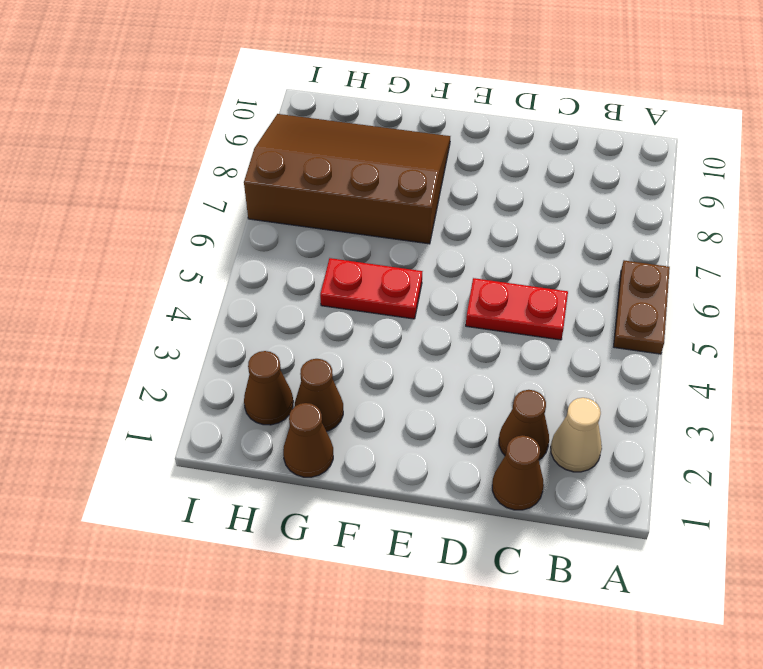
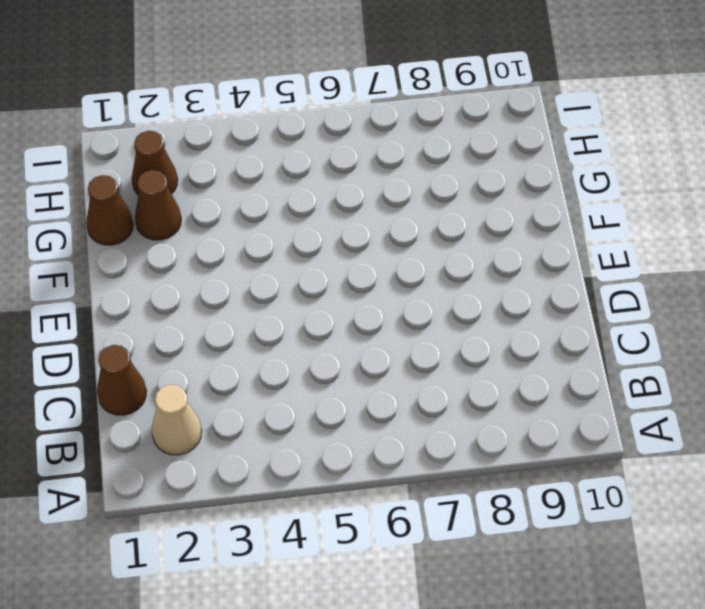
none -> brown plate A5:A6 level 1
none -> brown cone C2 level 1

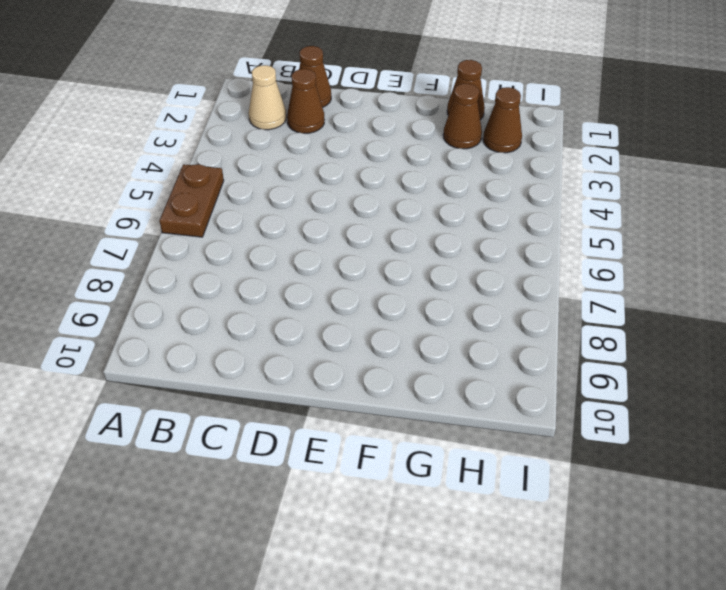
none -> red plate C5:D5 level 1
none -> red plate F5:G5 level 1

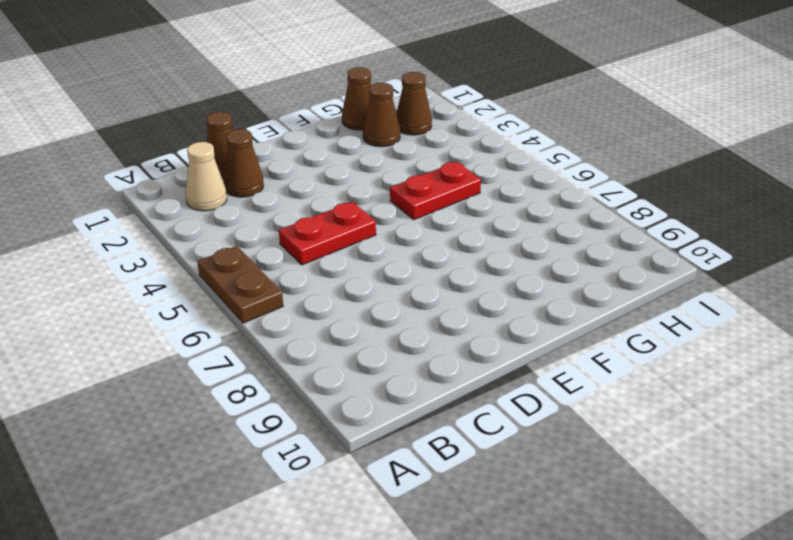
none -> brown slope F7:I9 level 1 top 7

